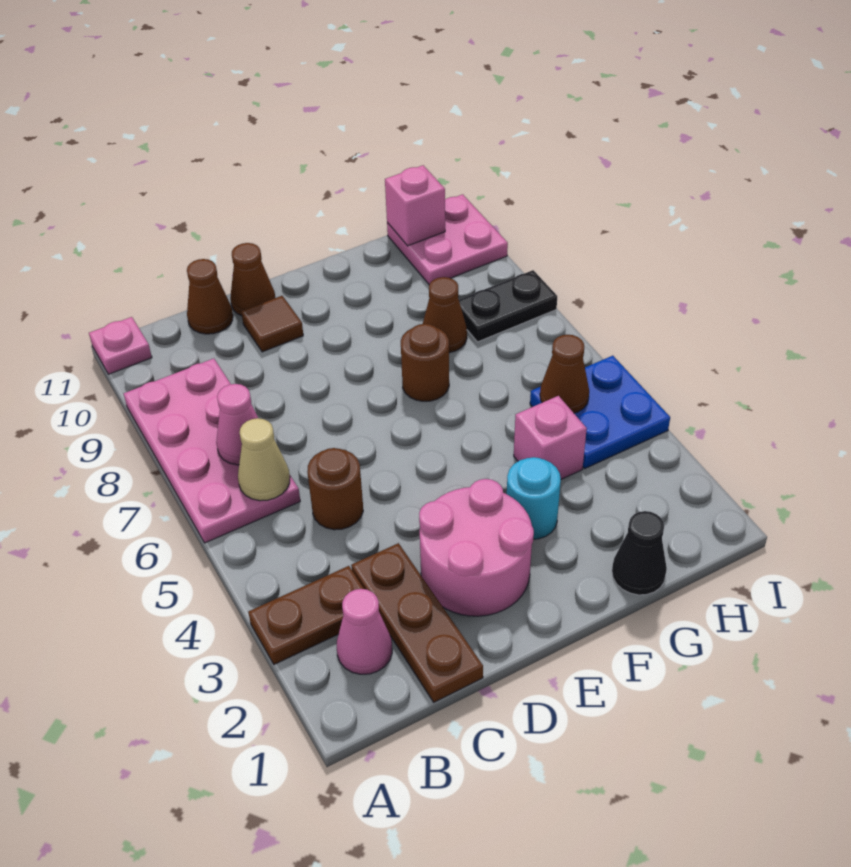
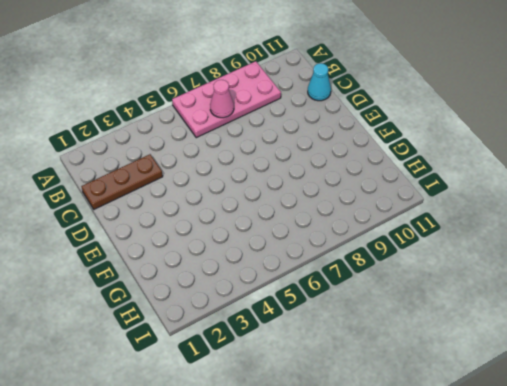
cyan cone C11 level 1 -> brown cone C11 level 1
none -> brown plate A3:B3 level 1
none -> pink plate A11 level 1
none -> pink cone B2 level 1

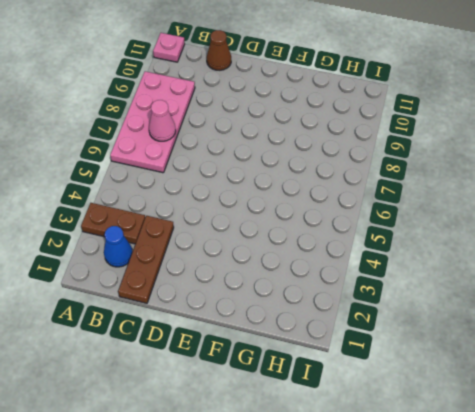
blue cone B2 level 1 -> pink cone B2 level 1
none -> brown round brick C5 level 1
none -> pink round brick D2:E3 level 1
none -> brown tile D10 level 1

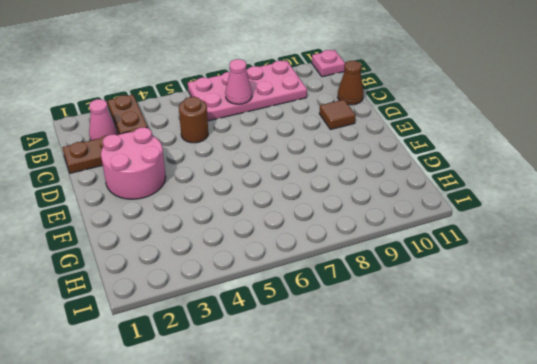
none -> brown cone D11 level 1
none -> cyan round brick F3 level 1
none -> brown round brick F7 level 1

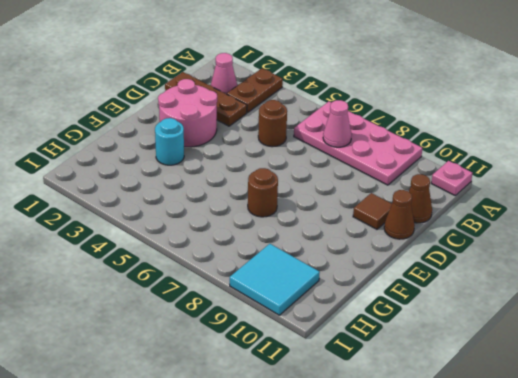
cyan tile H9:I10 level 1 -> pink plate H10:I11 level 1
none -> black cone G1 level 1
none -> pink brick G4 level 1
none -> brown cone G8 level 1

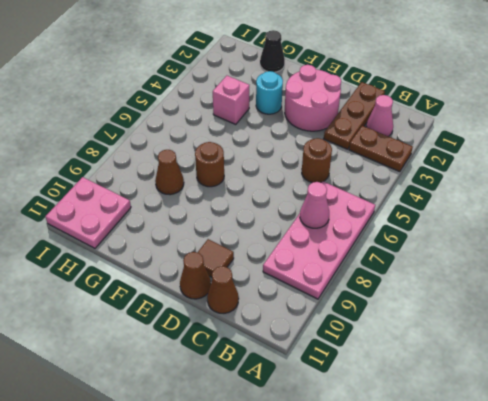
none -> pink plate A11 level 1
none -> blue plate H4:I5 level 1
none -> black plate H8:I8 level 1

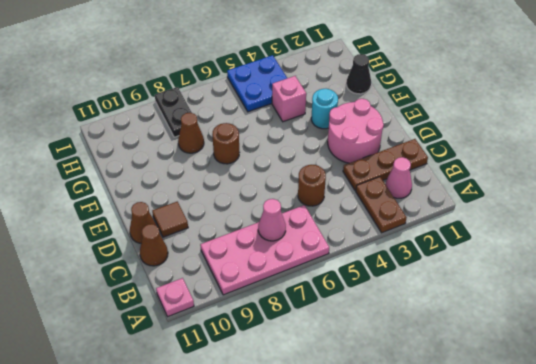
none -> pink plate H10:I11 level 1
none -> tan cone B6 level 2
none -> brown cone H5 level 2

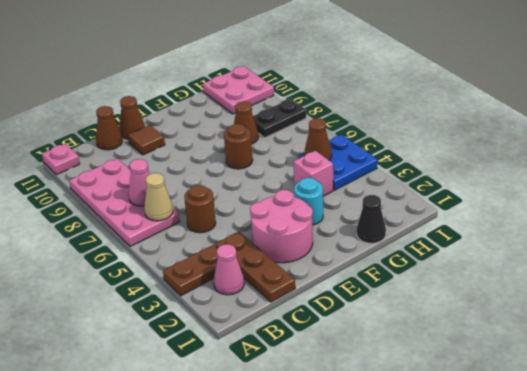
none -> pink brick H11 level 2

